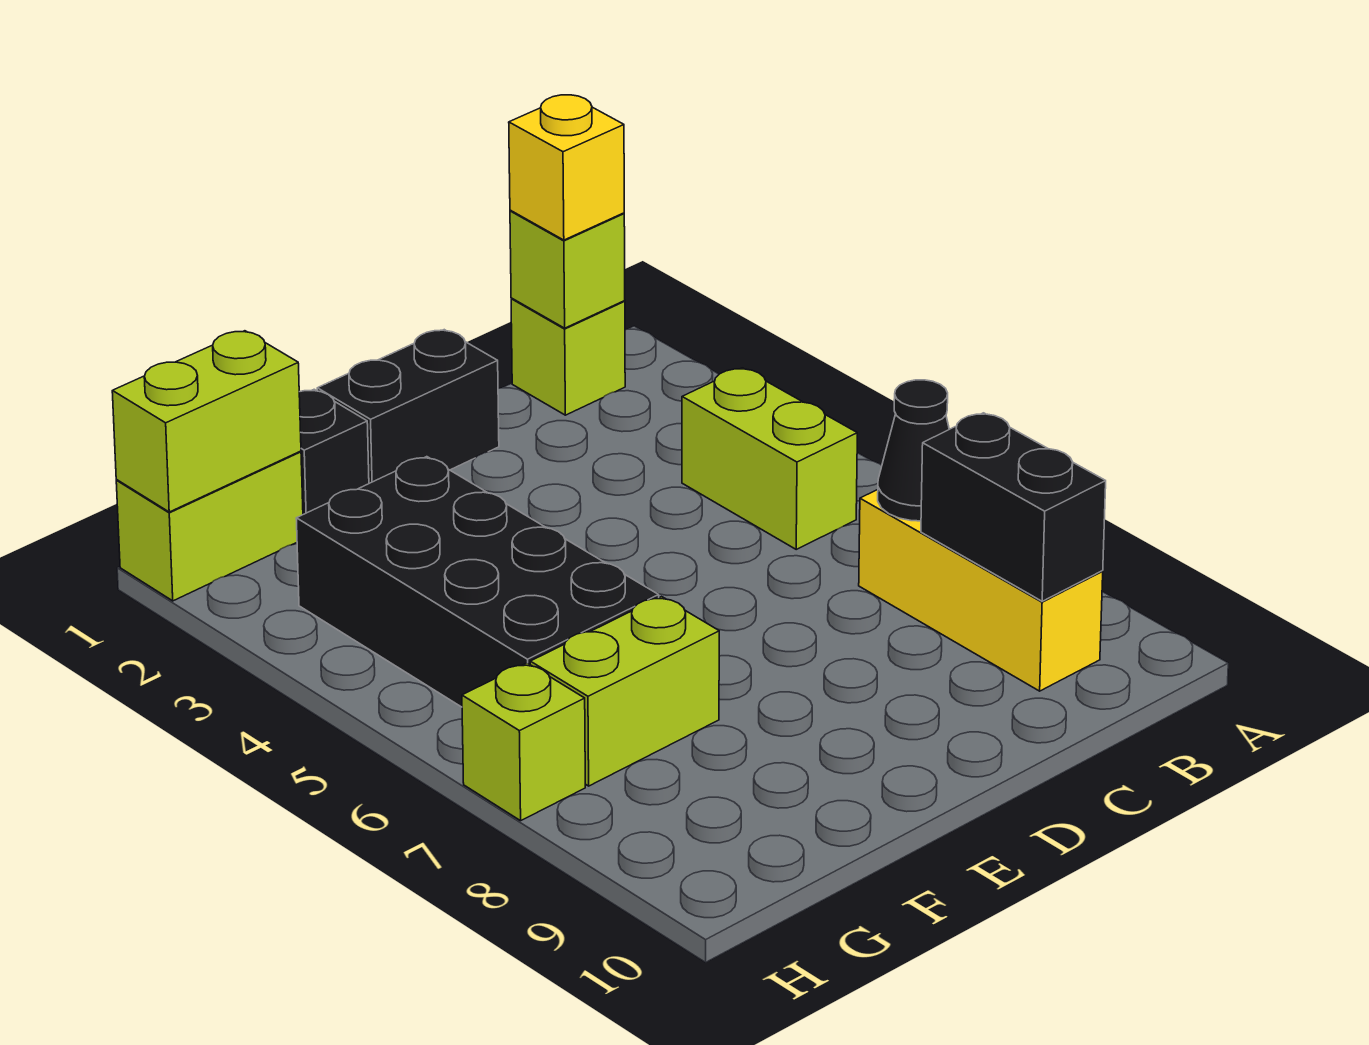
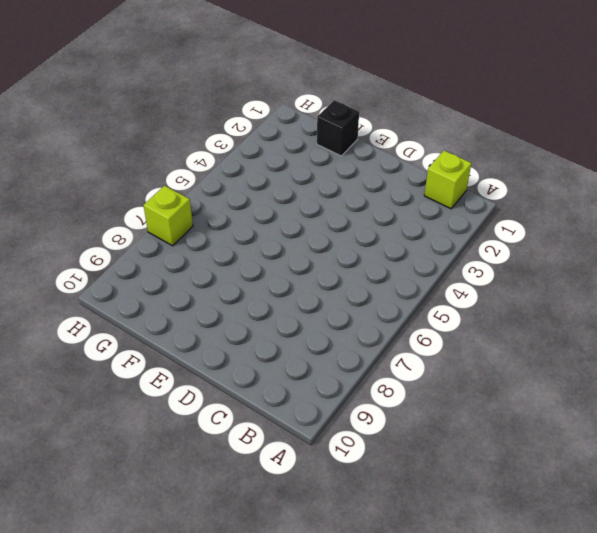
none -> lime brick B4:B5 level 1
none -> yellow brick B7:B9 level 1
none -> black brick D1:E1 level 1

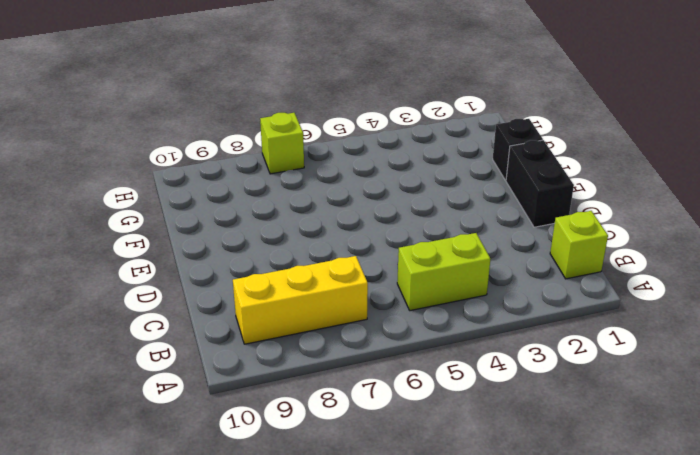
none -> black brick F3:G6 level 1
none -> lime brick F7:G7 level 1
none -> lime brick G1:H1 level 1

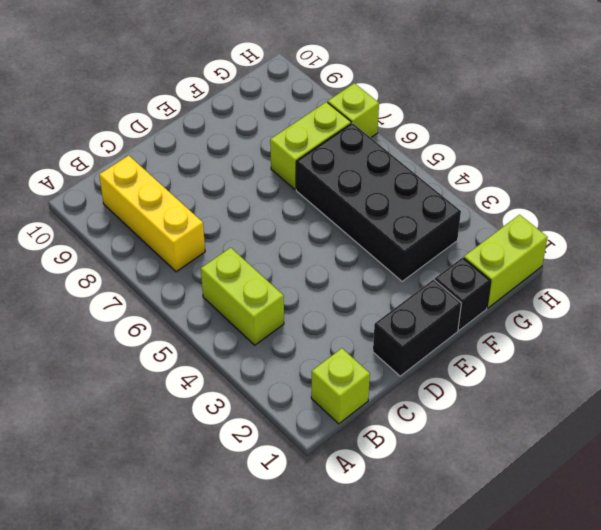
none -> lime brick B1 level 2
none -> black cone B7 level 2
none -> black brick B8:B9 level 2

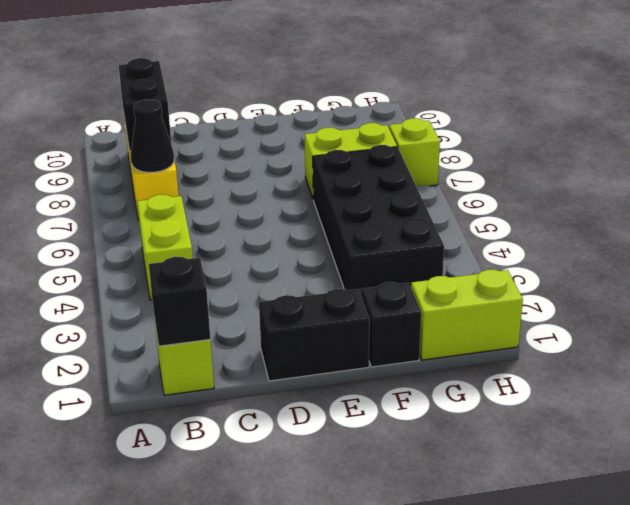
black brick B1 level 2 -> lime brick B1 level 2
none -> lime brick G1:H1 level 2
none -> yellow brick B1 level 3

